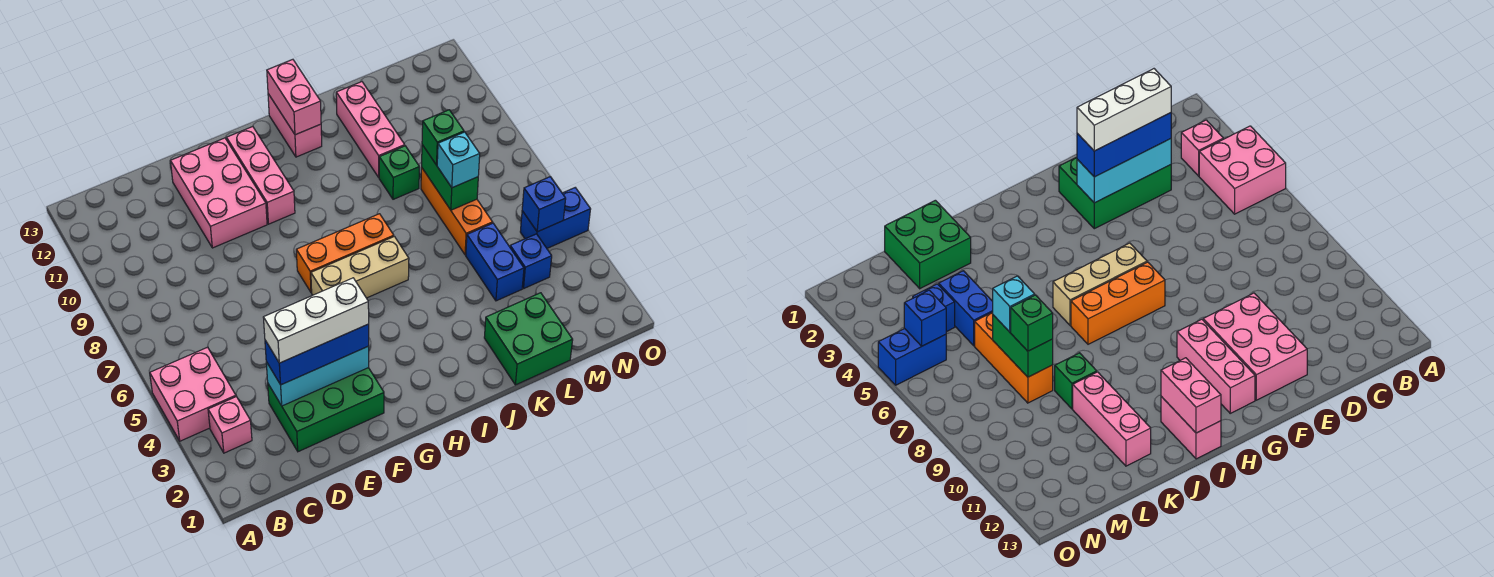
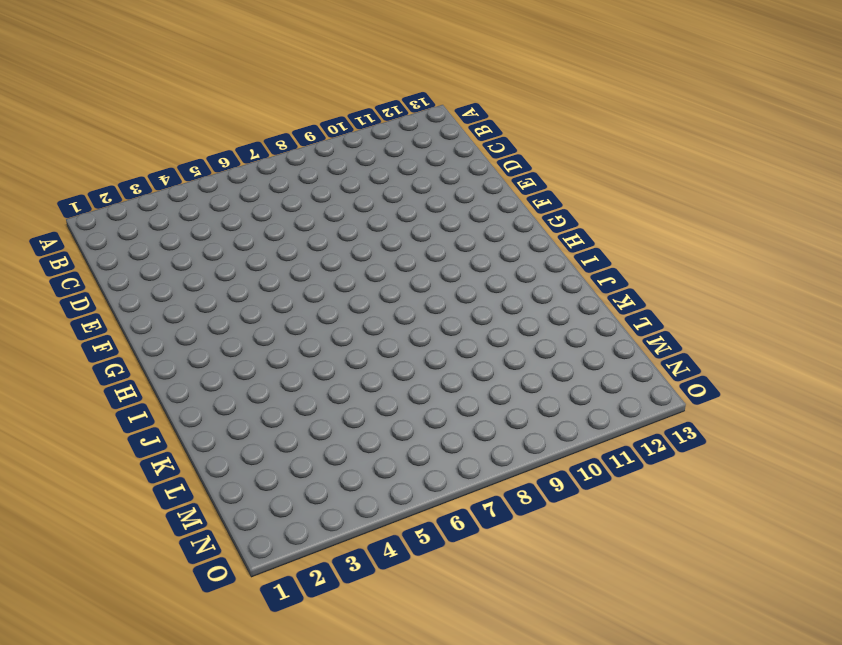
none -> pink brick A4:B5 level 1
none -> pink brick B3 level 1
none -> green brick D2:F3 level 1

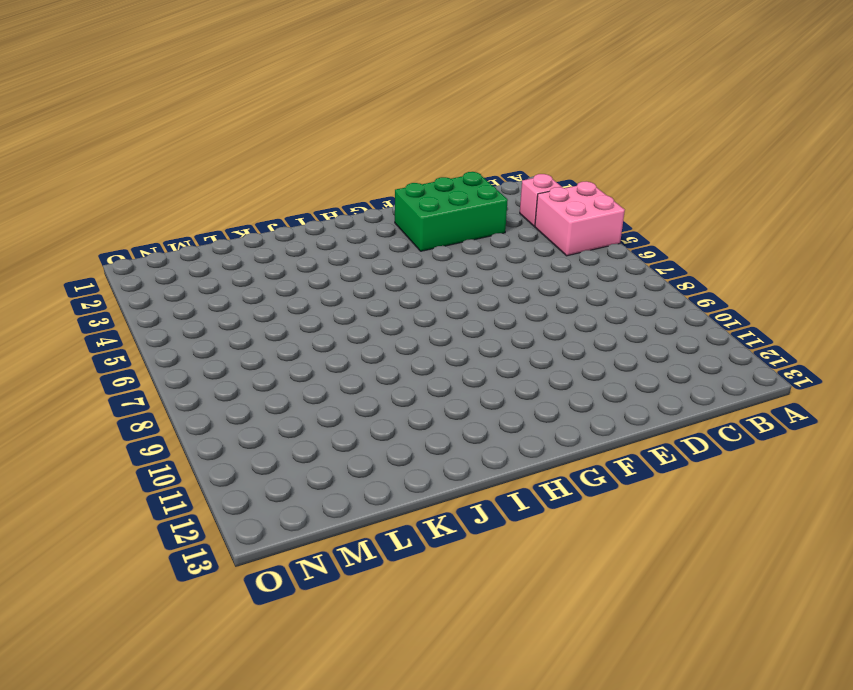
none -> pink brick E10:F12 level 1
none -> tan brick G6:I6 level 1
none -> orange brick G7:I7 level 1

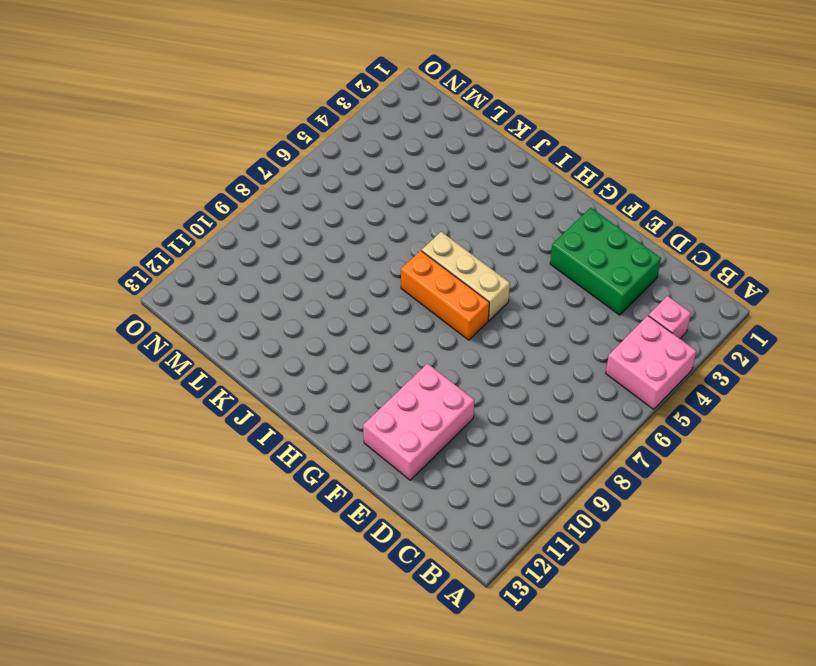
none -> pink brick G10:G12 level 1
none -> pink brick I12:I13 level 1
none -> green brick K1:L2 level 1

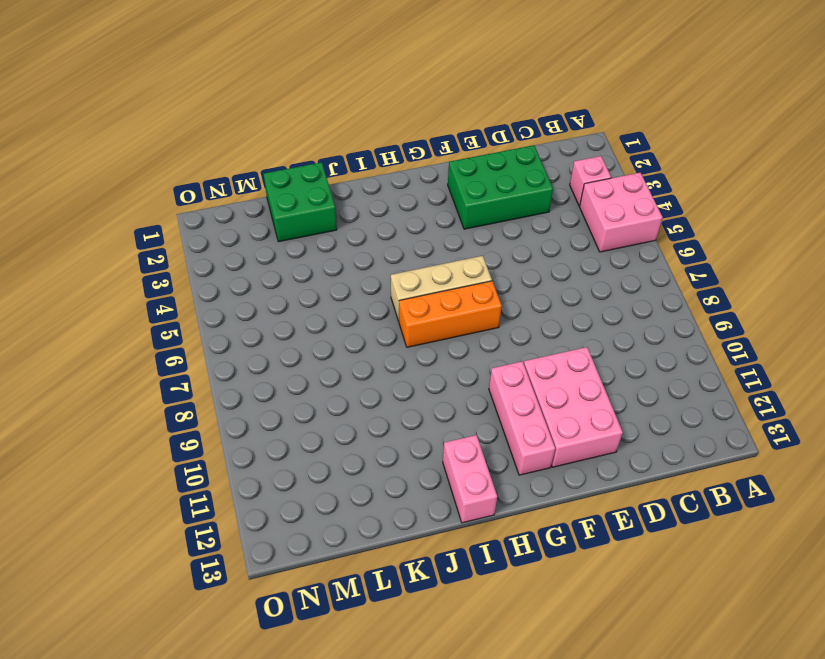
none -> green brick K9 level 1
none -> pink brick K10:K12 level 1
none -> blue brick L4:L5 level 1

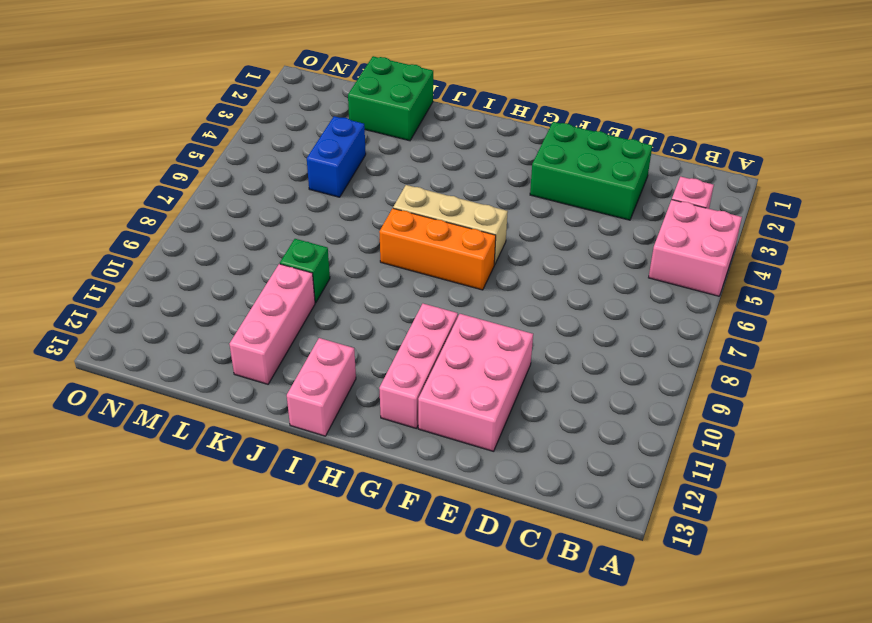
none -> orange brick L6:L8 level 1
none -> blue brick M4 level 1
none -> blue brick N5:O5 level 1

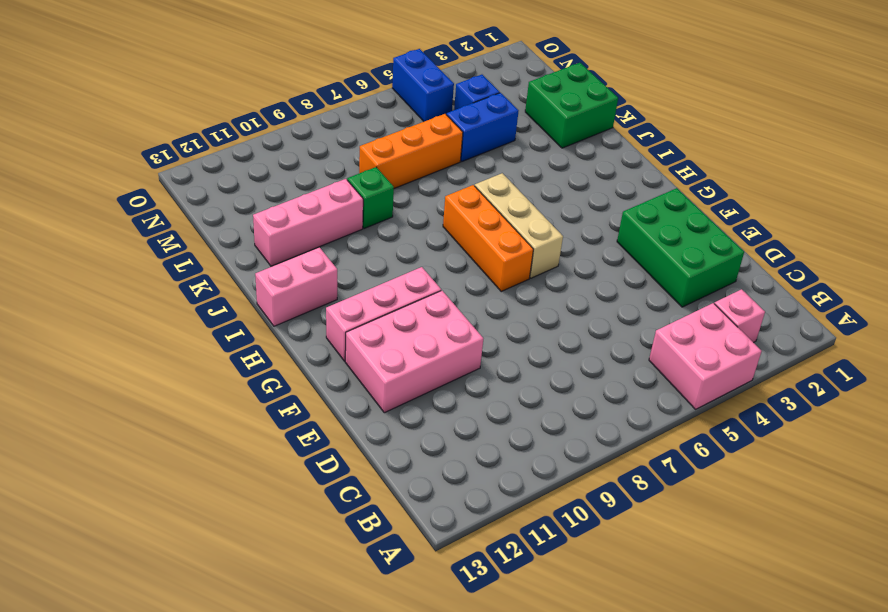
none -> cyan brick D3:F3 level 2
none -> pink brick I12:I13 level 2
none -> green brick L7:L8 level 2

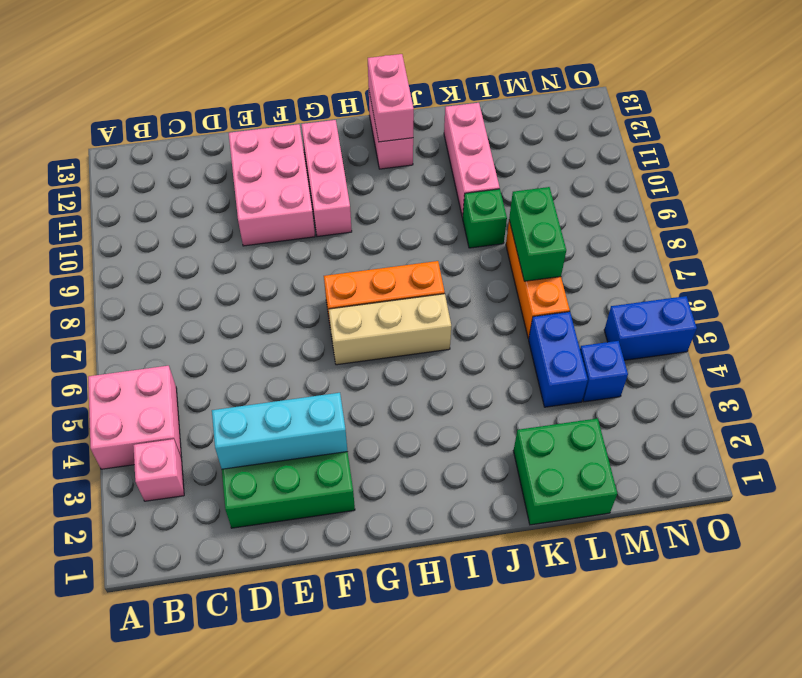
none -> blue brick N5 level 2
none -> blue brick D3:F3 level 3
none -> cyan brick L7 level 3

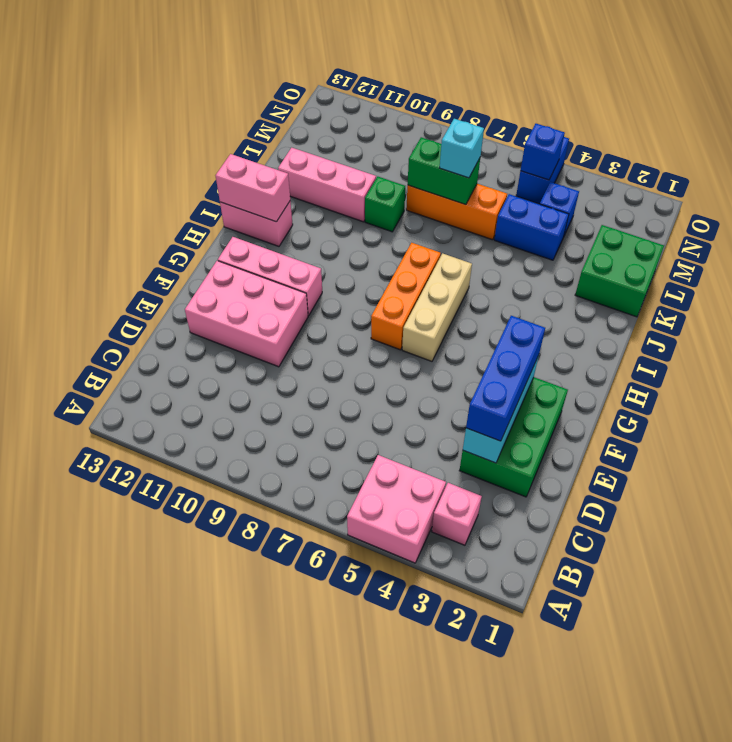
none -> green brick L8 level 3
none -> white brick D3:F3 level 4

